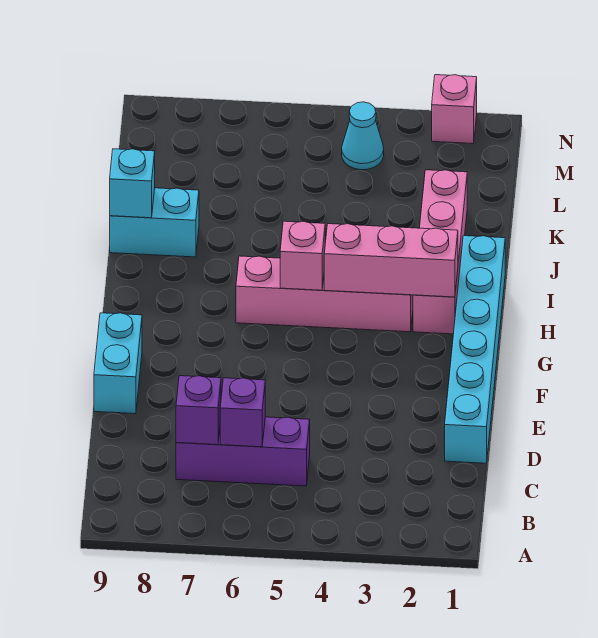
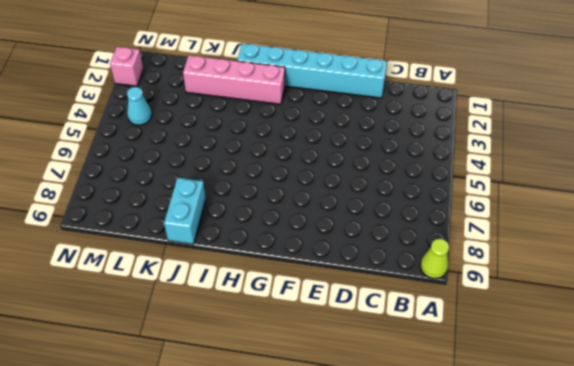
lime cone A9 level 1 -> none
none -> purple brick C5:C7 level 1
none -> cyan brick E9:F9 level 1
none -> pink brick H3:H6 level 1

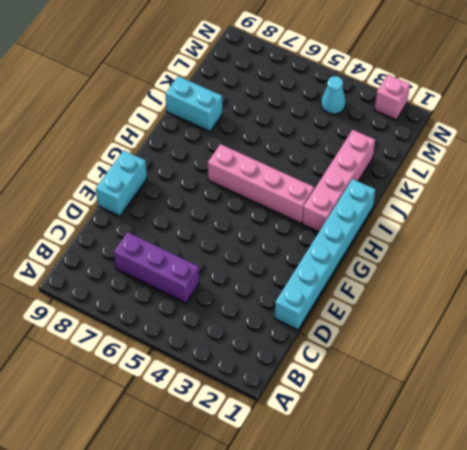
none -> purple brick C6 level 2
none -> purple brick C7 level 2
none -> pink brick H2:H4 level 2

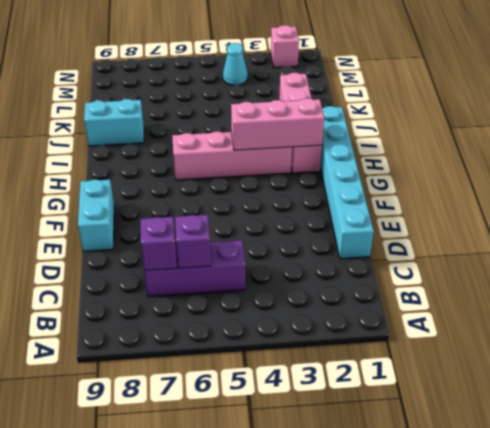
none -> pink brick H5 level 2
none -> cyan brick J9 level 2

